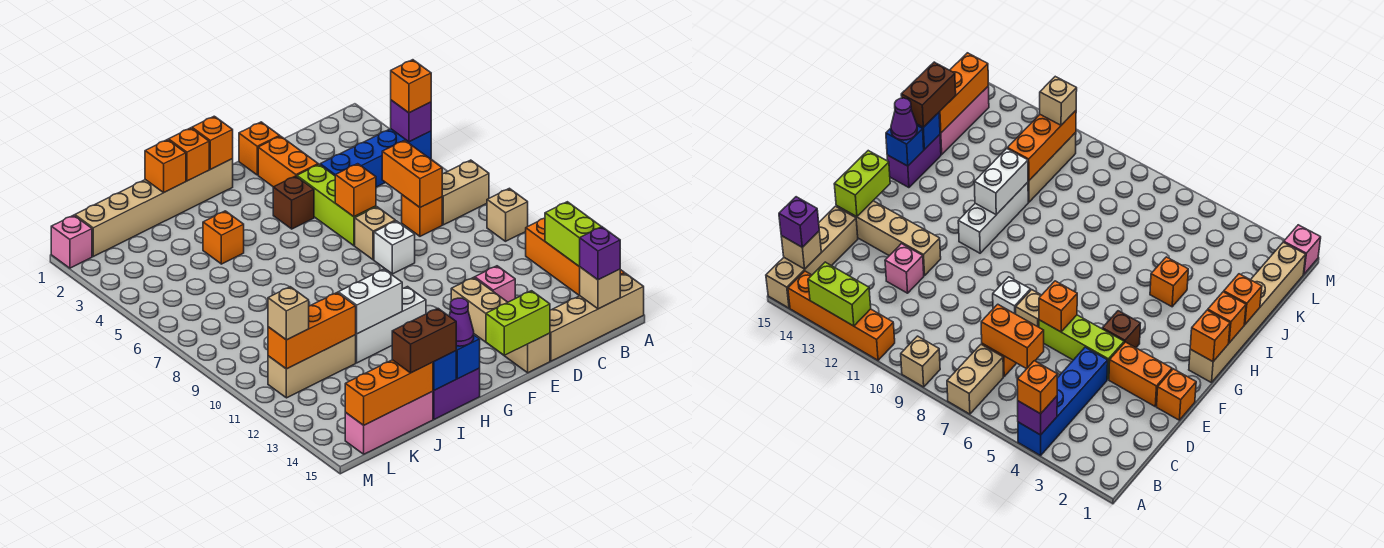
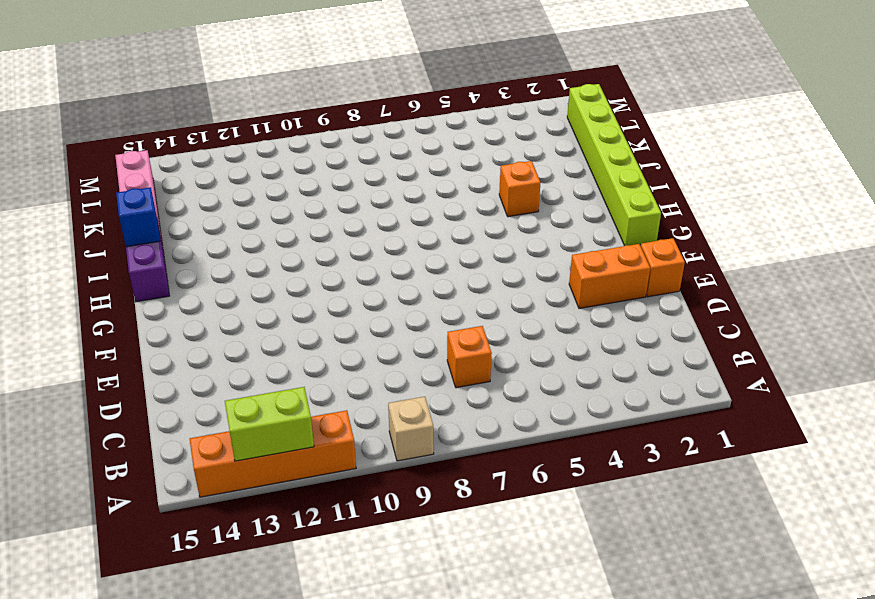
lime brick G1:L1 level 1 -> tan brick G1:L1 level 1
none -> blue brick A4:D4 level 1
none -> tan brick A7:B7 level 1
none -> tan brick A15:D15 level 1
none -> pink brick D12 level 1

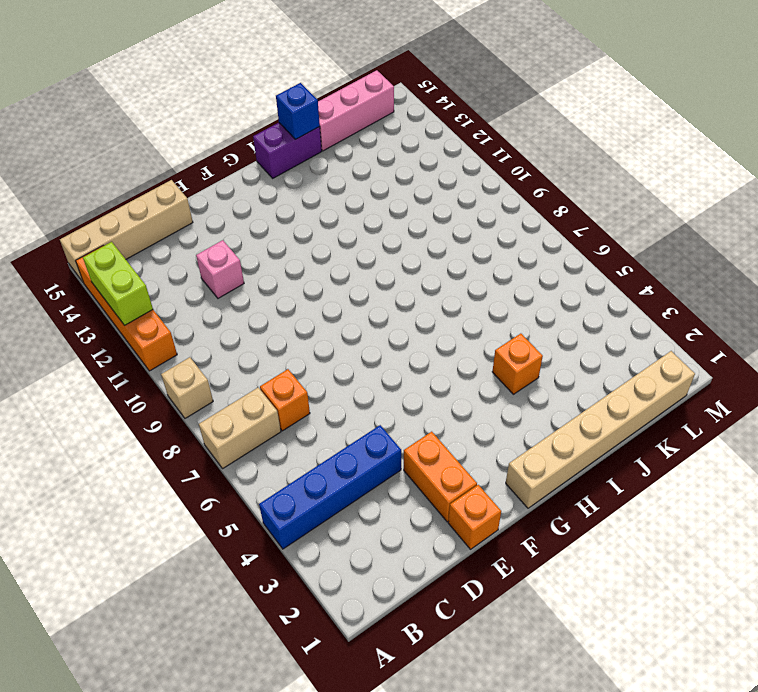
none -> lime brick E4:E6 level 1
none -> tan brick E7 level 1
none -> white brick E8 level 1
none -> tan brick E12:E15 level 1

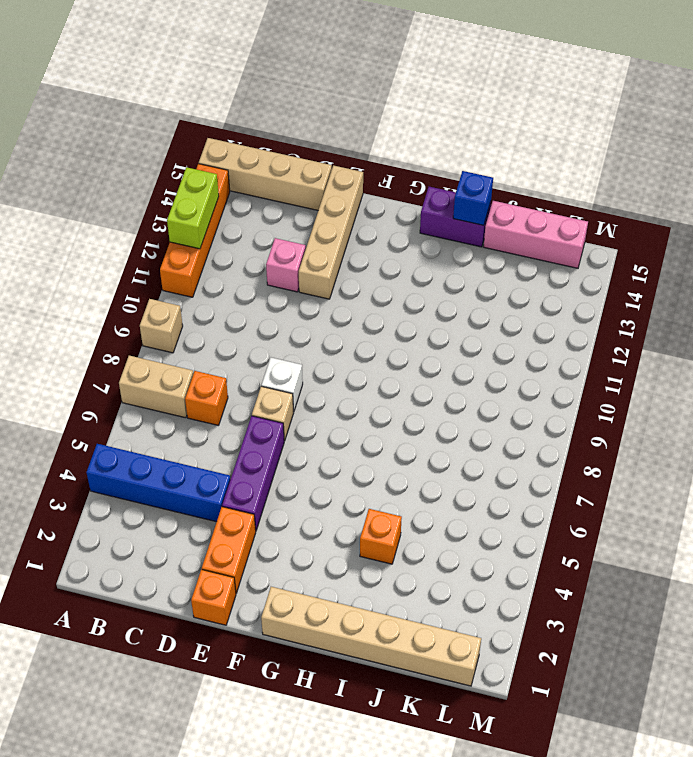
purple brick E4:E6 level 1 -> lime brick E4:E6 level 1
none -> brown brick F4 level 1
none -> white brick G11:I11 level 1
none -> tan brick J11:L11 level 1
none -> pink brick M1 level 1

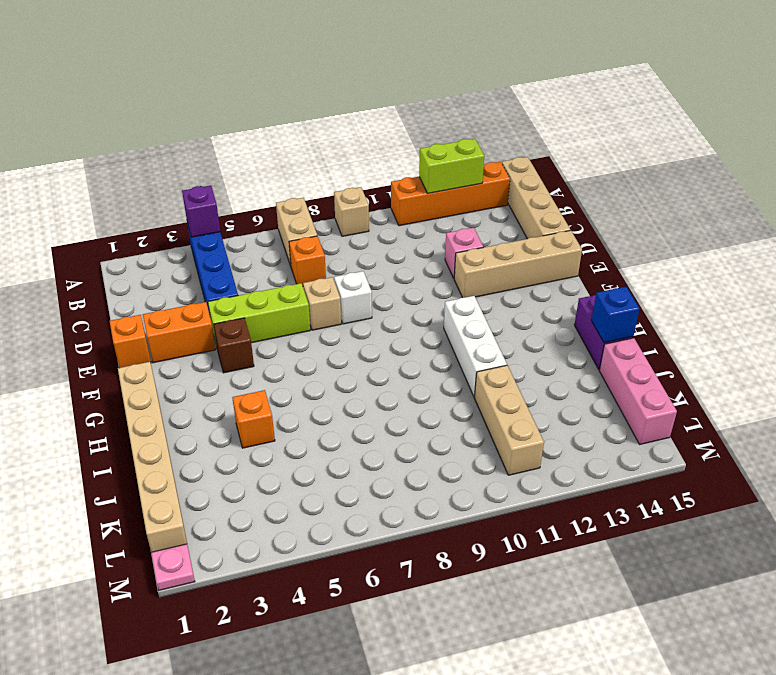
pink plate M1 level 1 -> pink brick M1 level 1
none -> tan brick B15 level 2
none -> orange brick C6:C7 level 2
none -> orange brick E6 level 2
none -> lime brick E15:F15 level 2

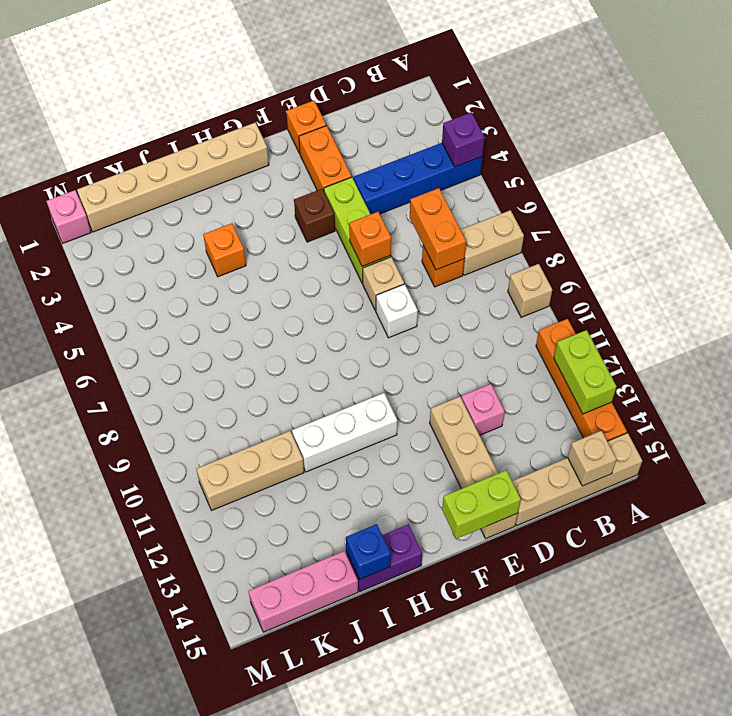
none -> orange brick G1 level 2
none -> orange brick H1 level 2
none -> white brick H11:I11 level 2
none -> blue brick H15 level 2

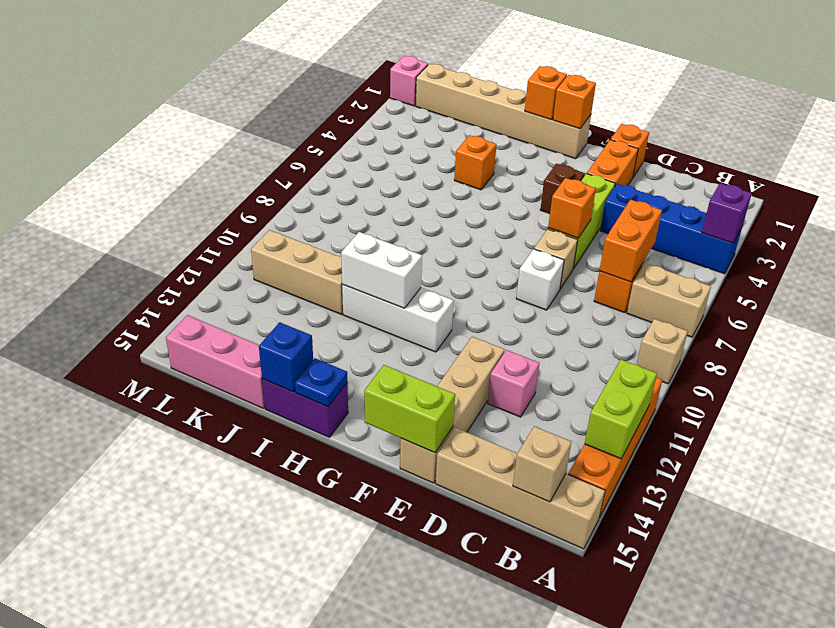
blue plate H15 level 2 -> blue brick H15 level 2
none -> orange brick I1 level 2
none -> orange brick J11:L11 level 2
none -> orange brick J15:L15 level 2
none -> orange brick A4 level 3

